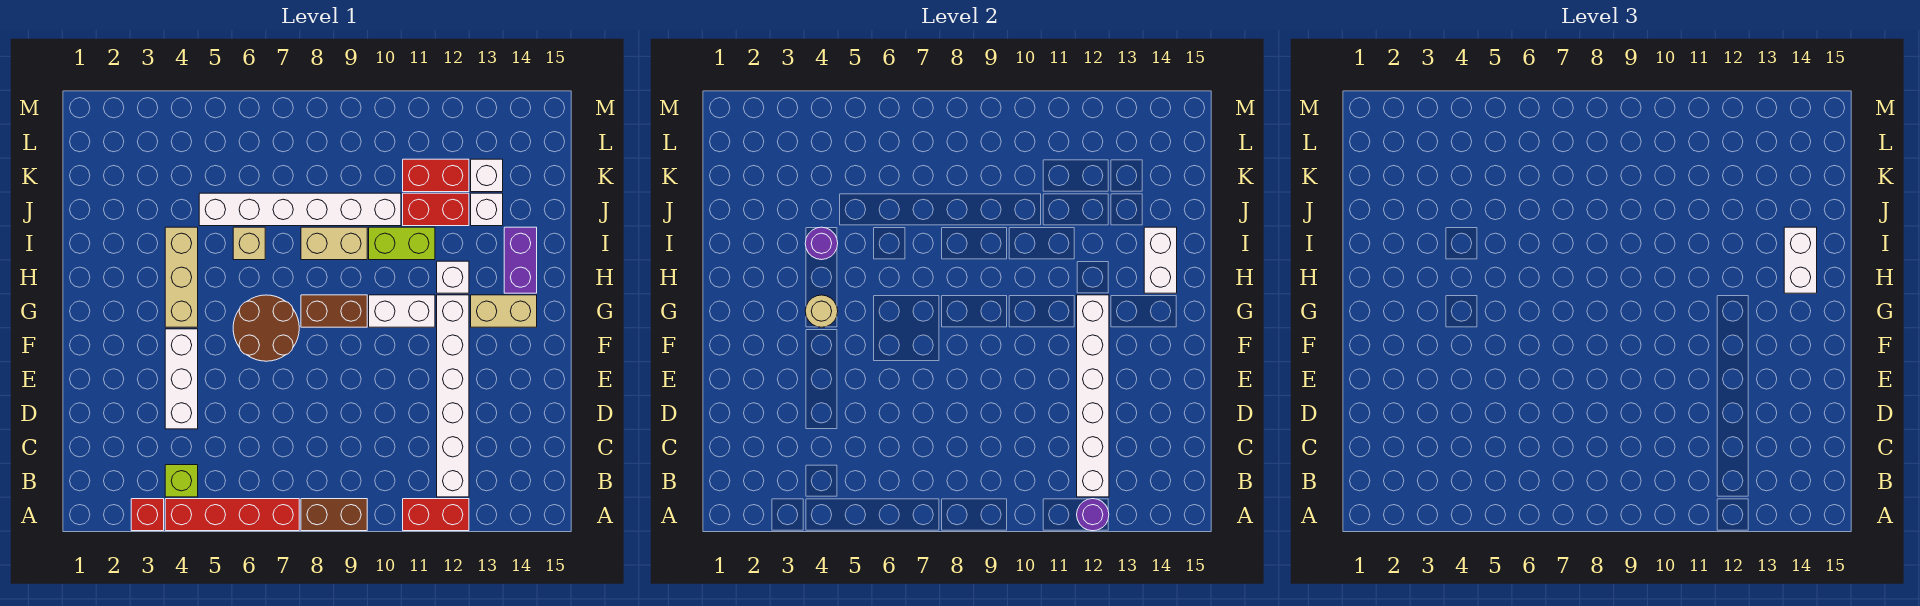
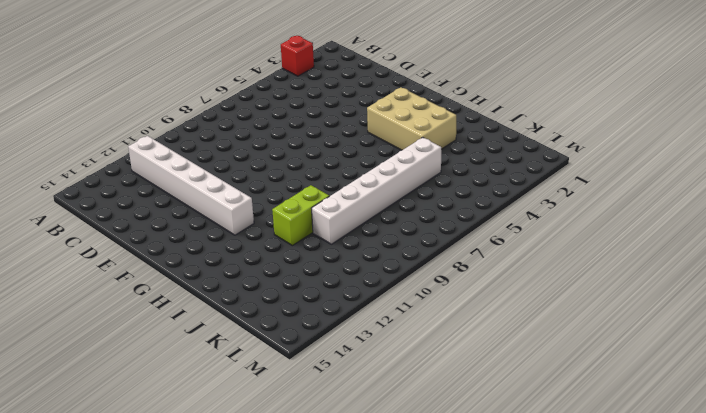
tan brick G3:I4 level 1 -> tan brick G4:I4 level 1
none -> red brick A4:A7 level 1
none -> brown brick A8:A9 level 1
none -> red brick A11:A12 level 1

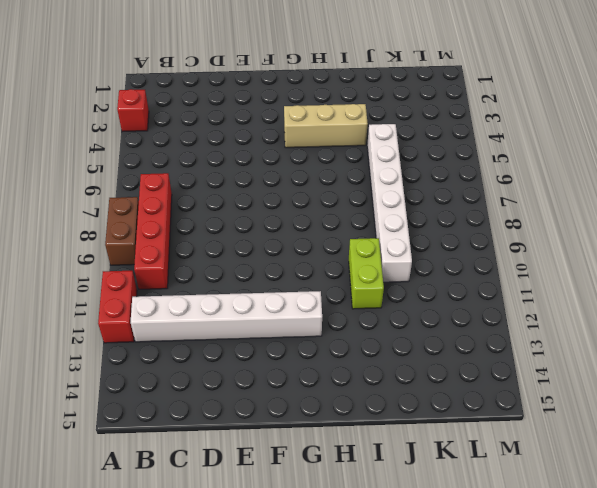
red brick B7:B10 level 1 -> red brick A4:A7 level 1
none -> lime brick B4 level 1
none -> white brick D4:F4 level 1
none -> brown round brick F6:G7 level 1

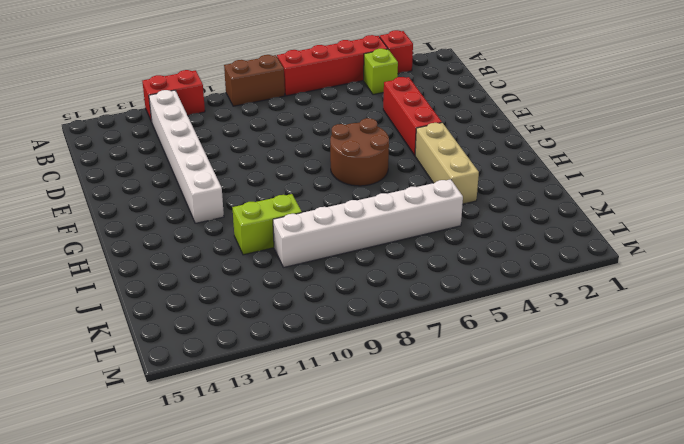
red brick D4:F4 level 1 -> white brick D4:F4 level 1
none -> brown brick G8:G9 level 1
none -> white brick G10:G11 level 1
none -> tan brick G13:G14 level 1

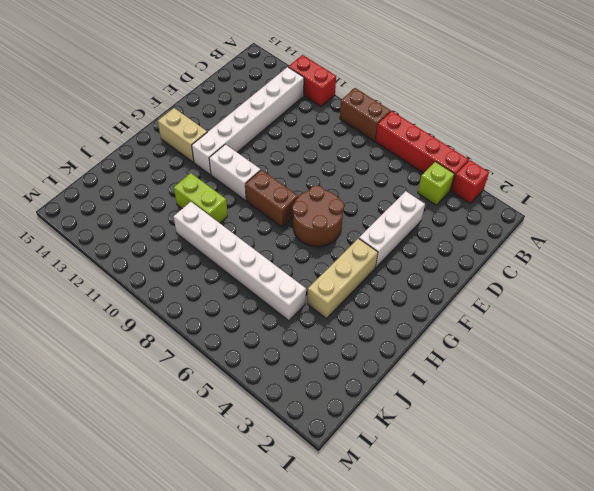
none -> white brick H12 level 1
none -> purple brick H14:I14 level 1
none -> tan brick I6 level 1

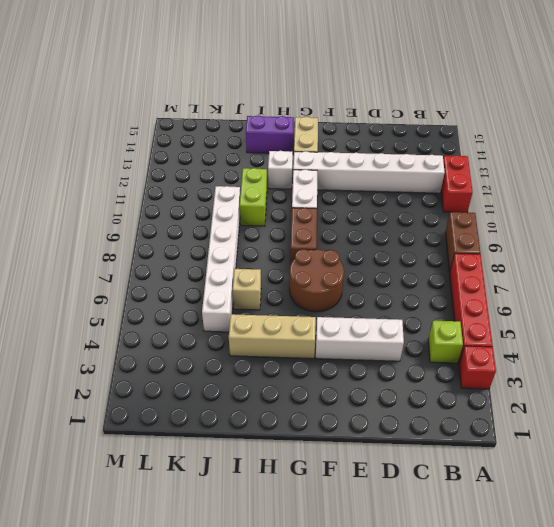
none -> tan brick I8:I9 level 1
none -> red brick J11:J12 level 1
none -> white brick J13 level 1

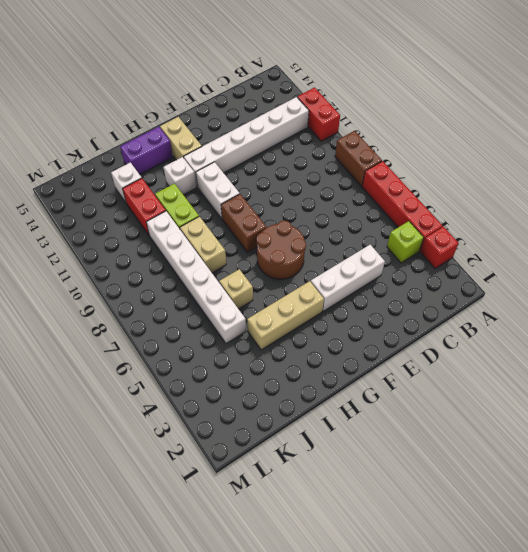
none -> red brick K11:K12 level 1
none -> white brick K13 level 1
none -> purple round brick A12 level 2

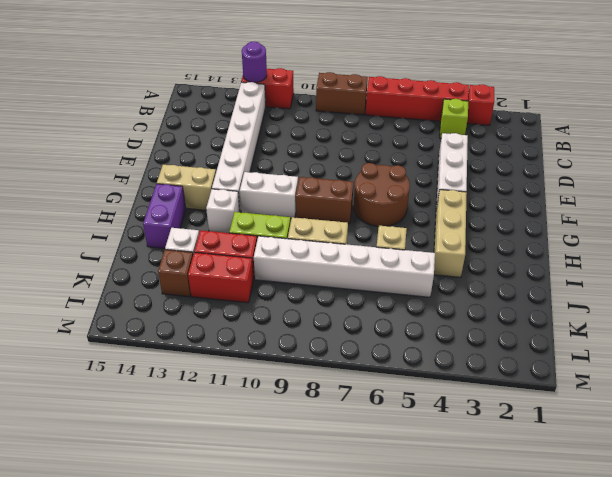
brown brick K13 level 1 -> white brick K13 level 1
none -> white brick B12:G12 level 2
none -> tan round brick G4 level 2
none -> white brick H14:I14 level 2

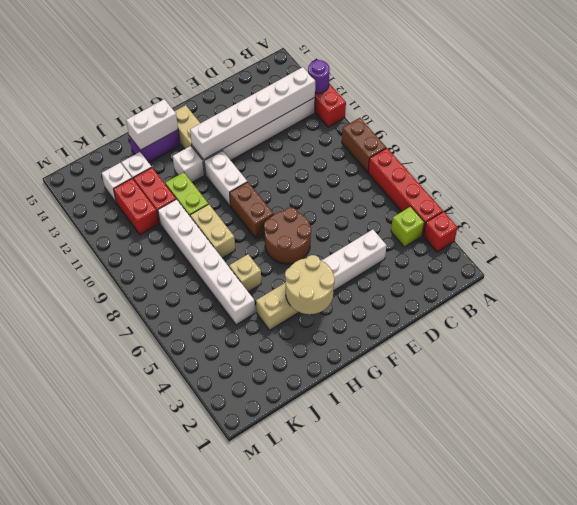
tan round brick G3:H4 level 2 -> tan round brick G4 level 2
none -> purple round brick I4 level 2
none -> white brick H14:I14 level 3

